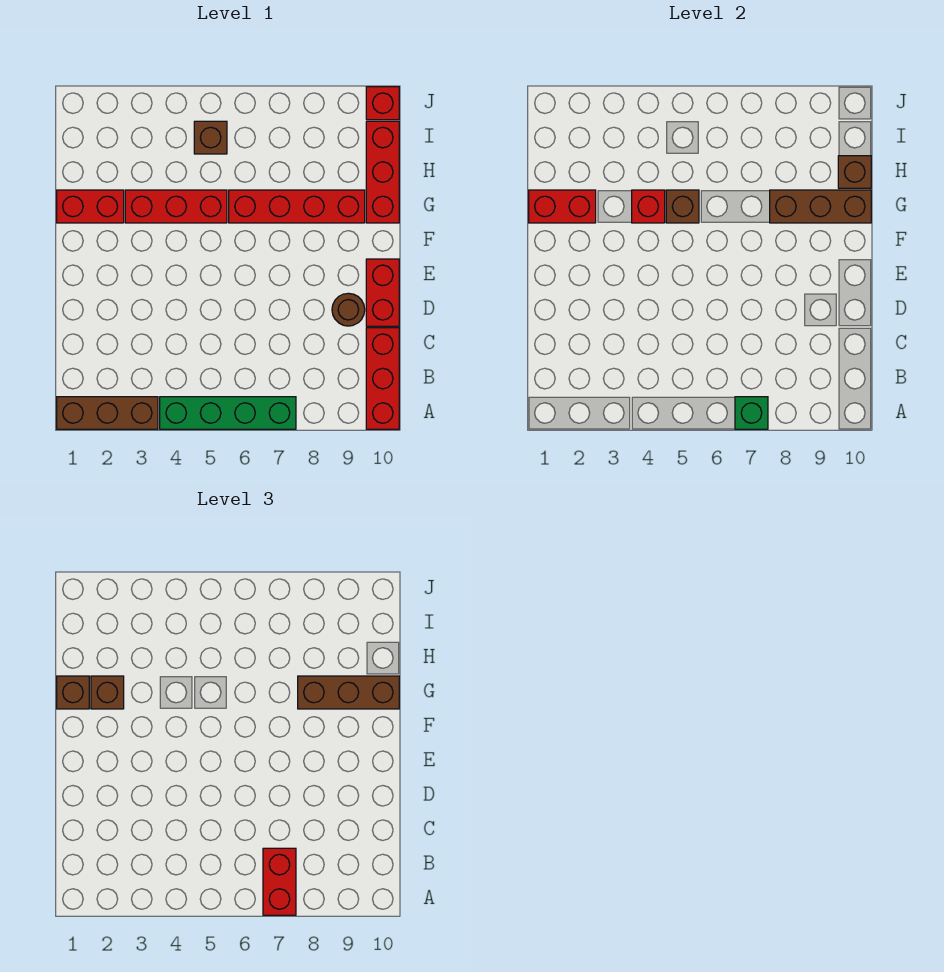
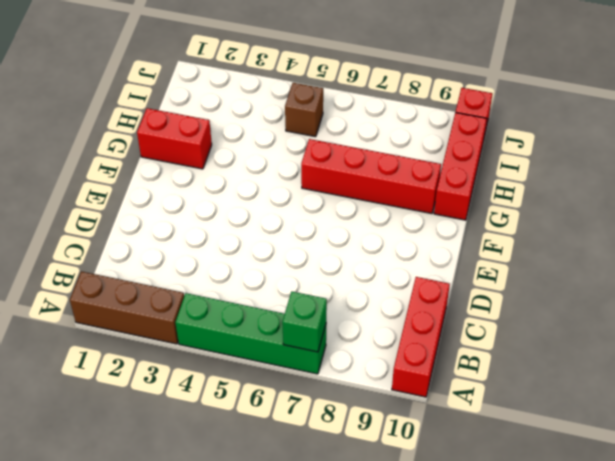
none -> brown round brick D9 level 1
none -> red brick D10:E10 level 1
none -> red brick G3:G5 level 1

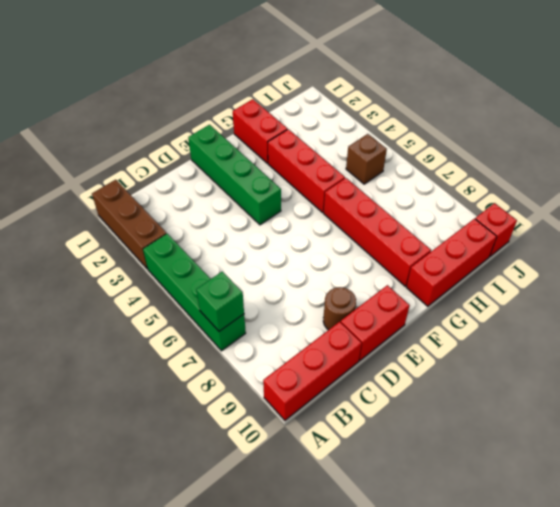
green brick E1:E4 level 1 -> none
none -> red brick G1:G2 level 2
none -> red brick G4 level 2
none -> brown brick G5 level 2

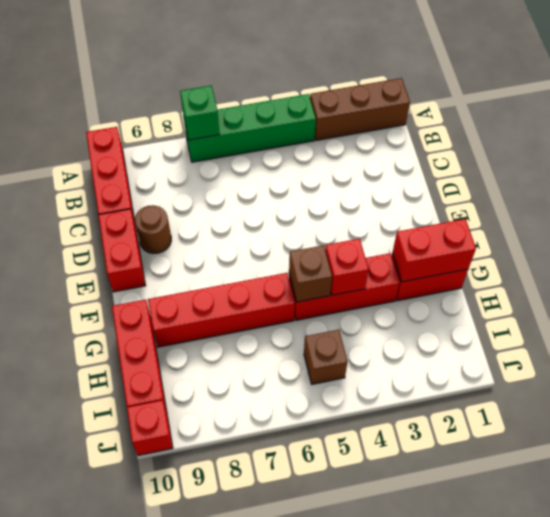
none -> brown brick G8:G10 level 2
none -> brown brick H10 level 2
none -> red brick A7:B7 level 3

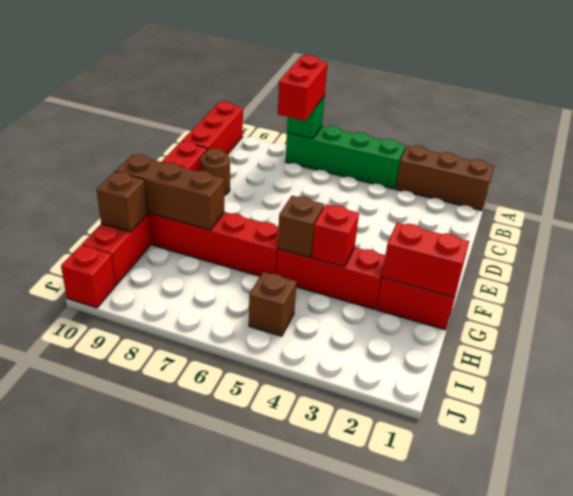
none -> brown brick G1 level 3
none -> brown brick G2 level 3
none -> brown brick G8:G10 level 3

